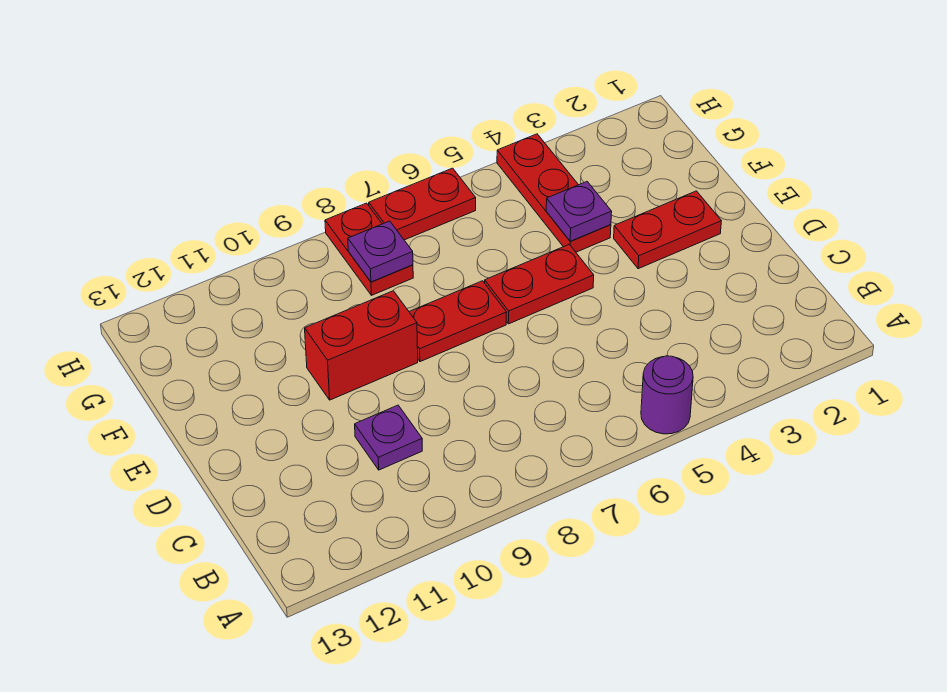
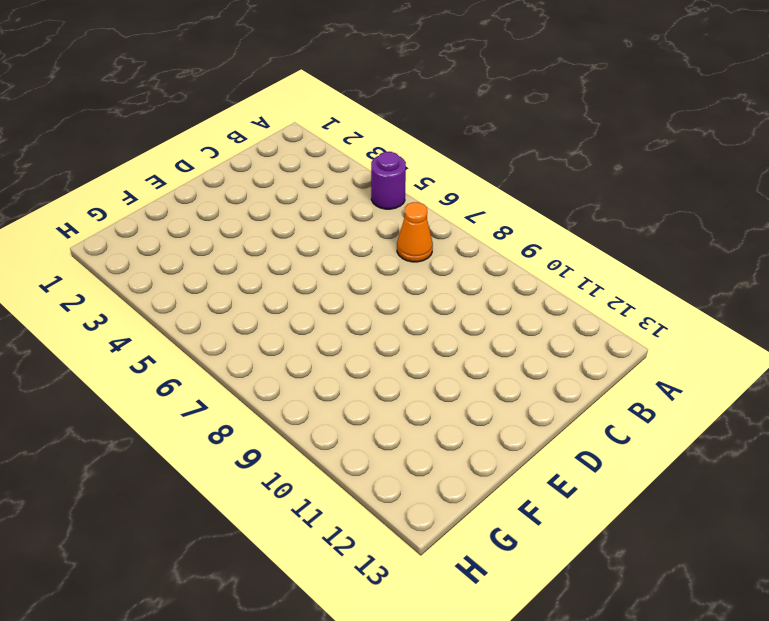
orange cone B7 level 1 -> none
none -> purple plate C10 level 1
none -> red plate E2:E3 level 1

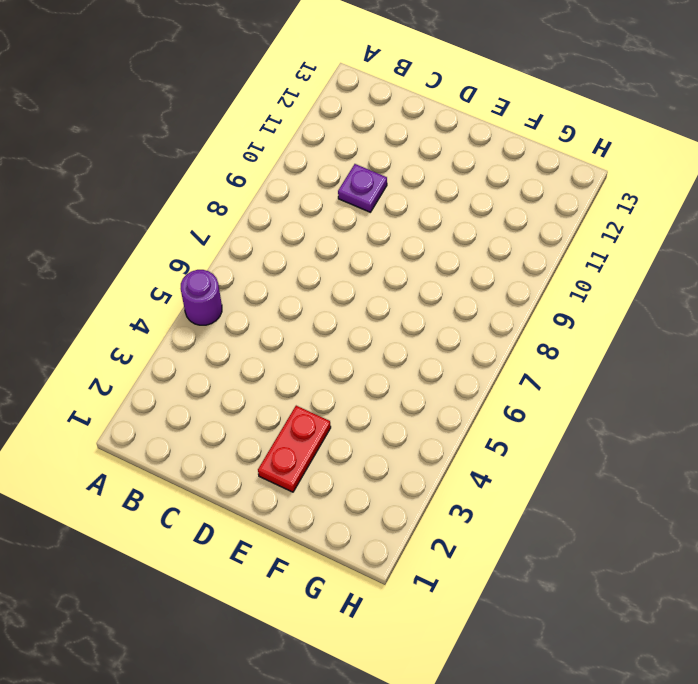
none -> red plate E5:E6 level 1
none -> red plate E7:E8 level 1

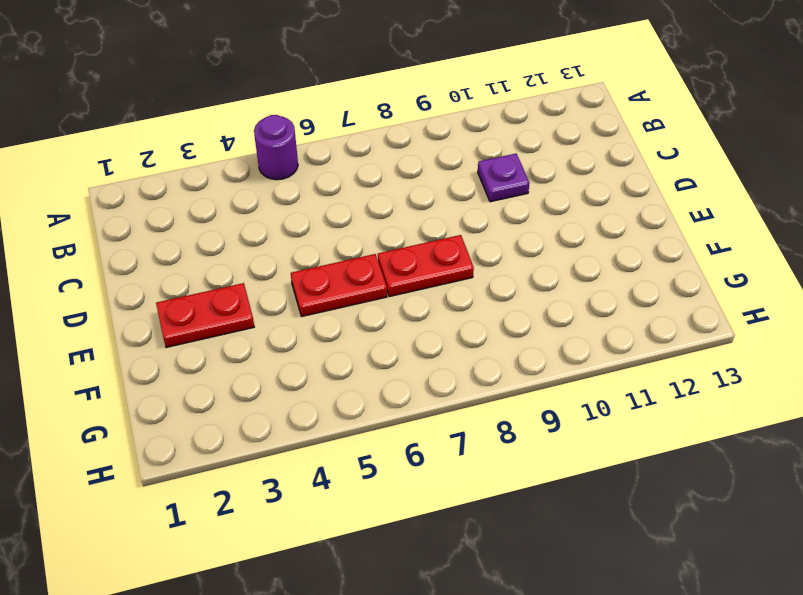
none -> red brick E9:E10 level 1
none -> red plate F4:H4 level 1

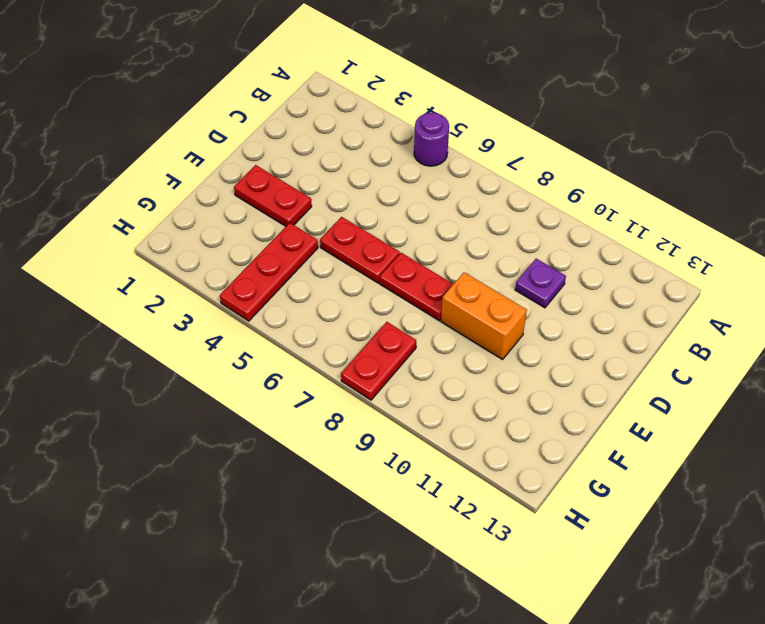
orange brick E9:E10 level 1 -> red brick E9:E10 level 1
none -> red plate H6:H7 level 1
none -> purple plate F4 level 2

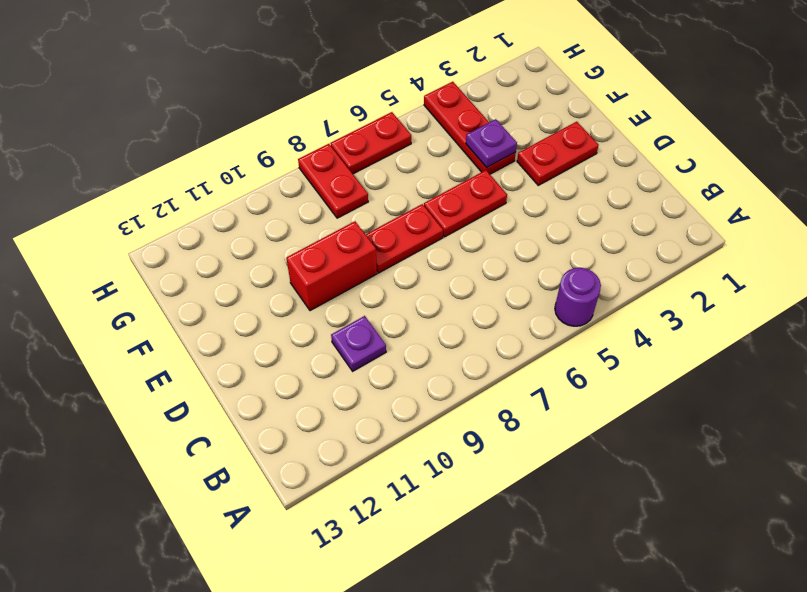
none -> purple plate G8 level 2

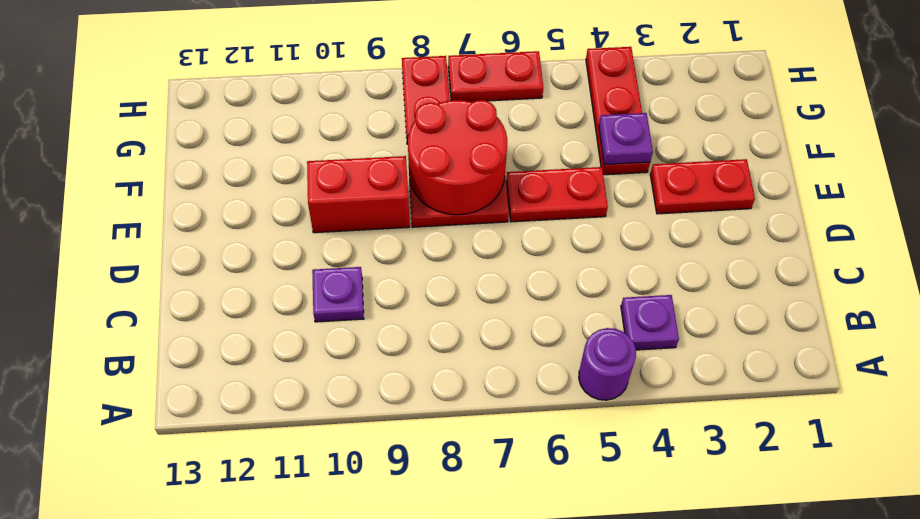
purple plate B4 level 1 -> purple plate G8 level 2
red round brick E7:F8 level 2 -> none

